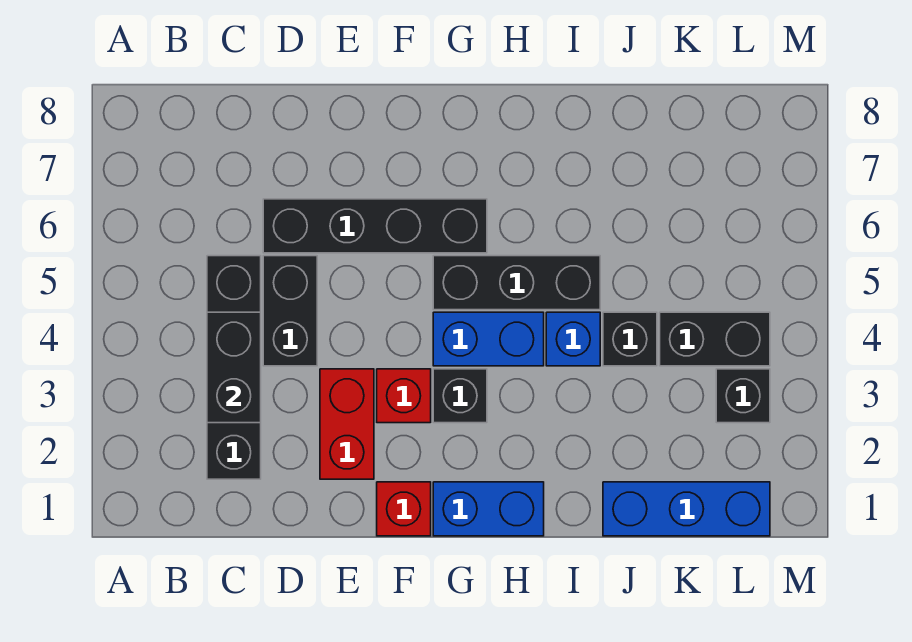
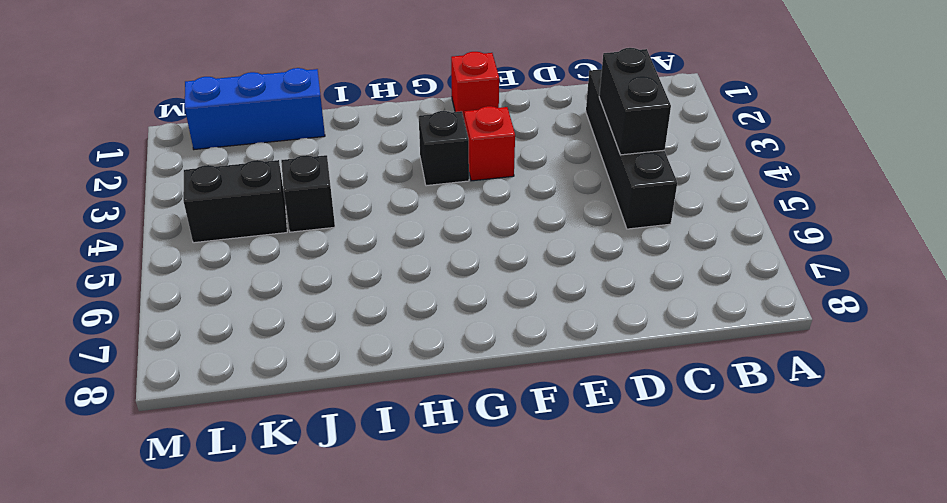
none -> black brick D4:D5 level 1
none -> black brick D6:G6 level 1
none -> red brick E2:E3 level 1

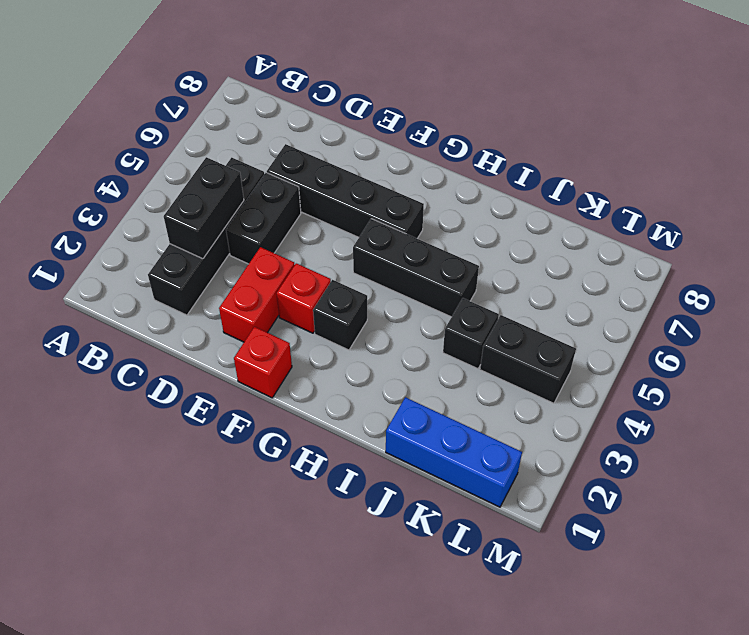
none -> blue brick G1:H1 level 1
none -> blue brick G4:H4 level 1
none -> blue brick I4 level 1

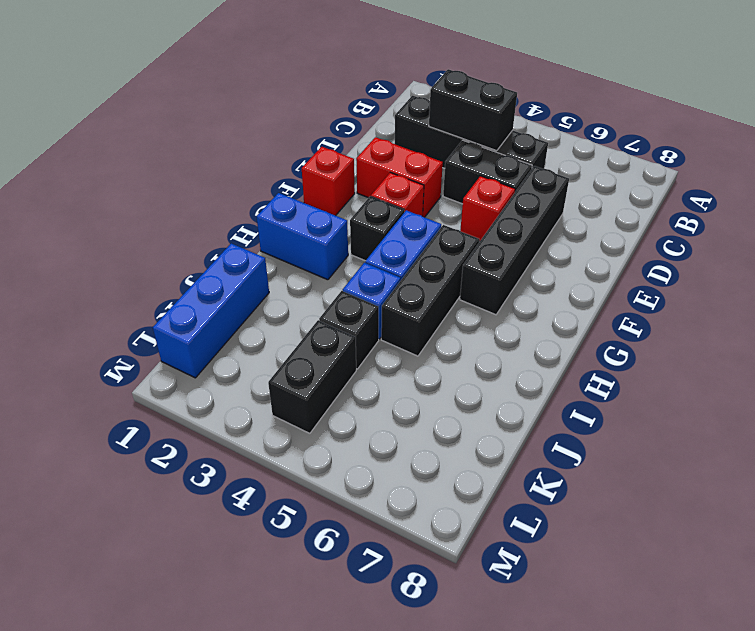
red brick E5 level 1 -> none
blue brick H1:H2 level 1 -> blue brick G1:H1 level 1
none -> black brick L3 level 1

